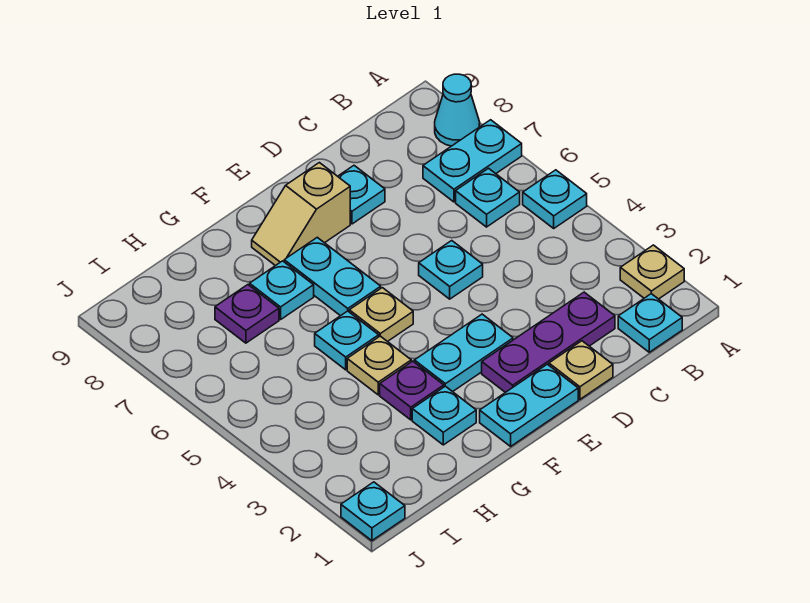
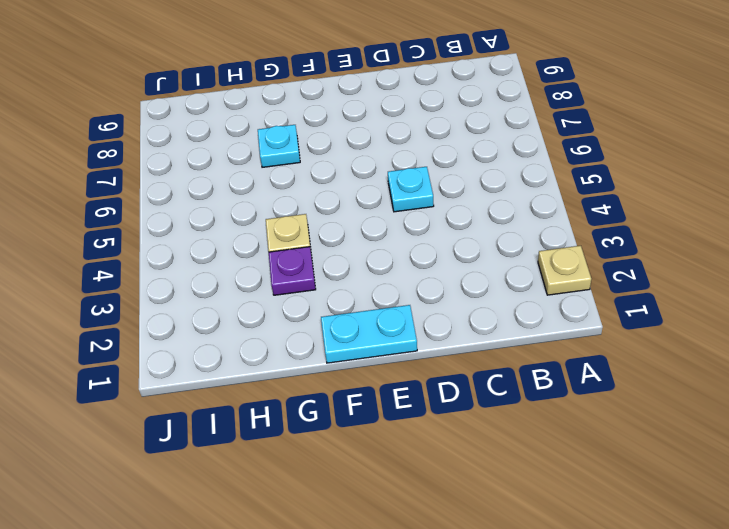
none -> cyan plate A5 level 1
none -> cyan plate A7:B7 level 1
none -> cyan cone A8 level 1

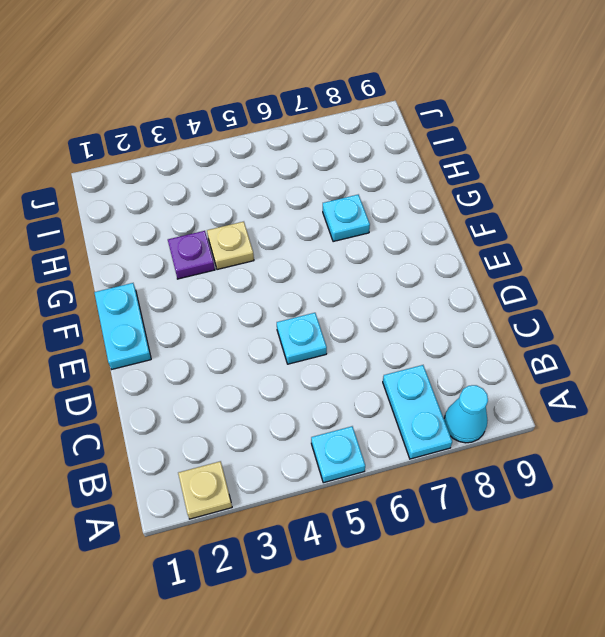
none -> cyan plate B1 level 1
none -> cyan plate B6 level 1
none -> purple plate C2:E2 level 1

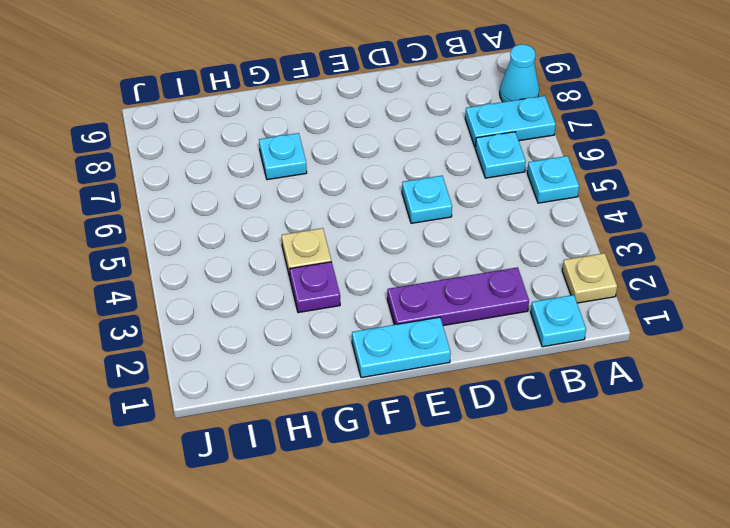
none -> tan plate D1 level 1
none -> cyan plate D8 level 1
none -> cyan plate E3:F3 level 1

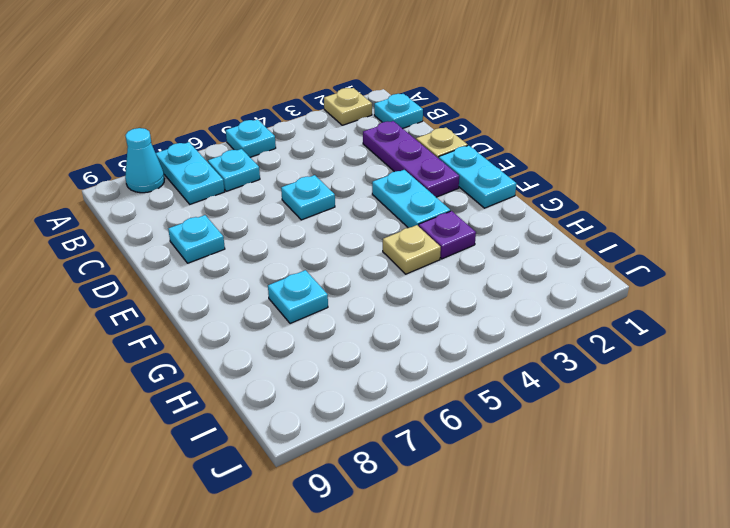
none -> tan slope E8:F8 level 1 top E
none -> tan plate F5 level 1
none -> cyan plate F6:F7 level 1

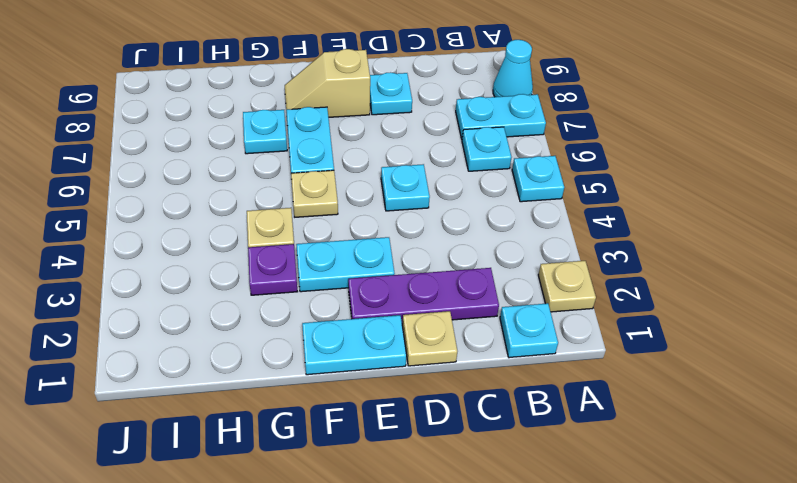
none -> cyan plate G2 level 1
none -> cyan plate G5 level 1
none -> purple plate H7 level 1

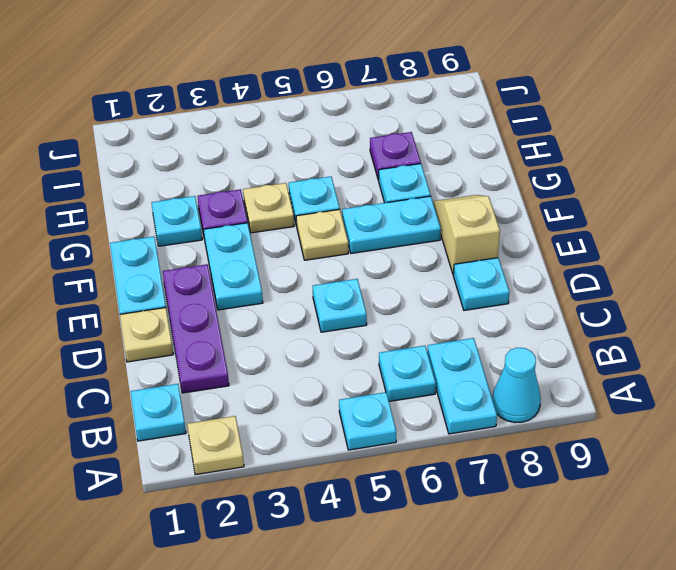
none -> cyan plate J1 level 1

